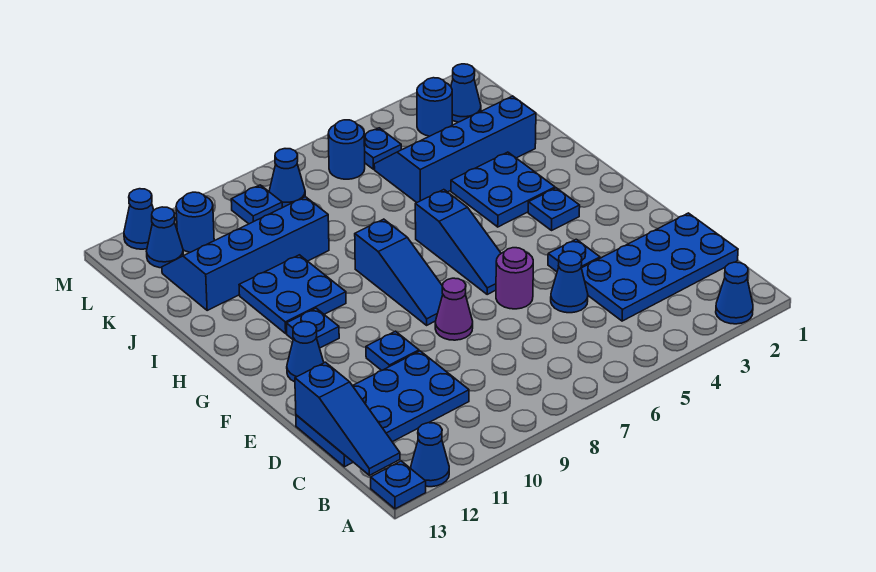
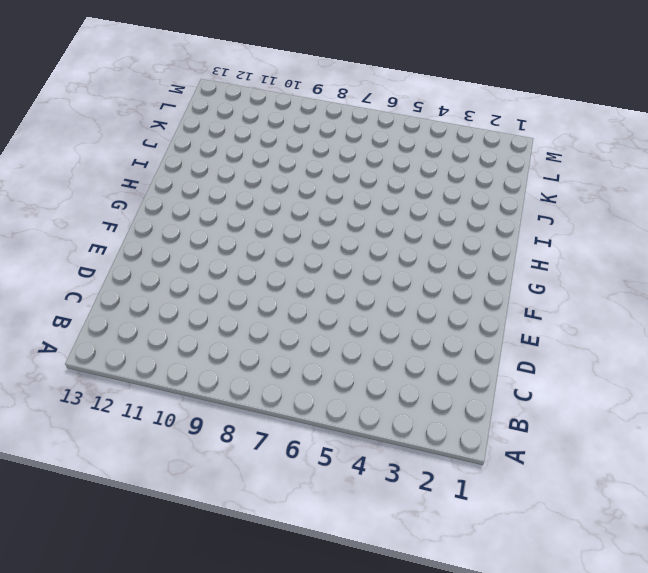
none -> blue cone A2 level 1
none -> blue cone A12 level 1
none -> blue plate A13 level 1

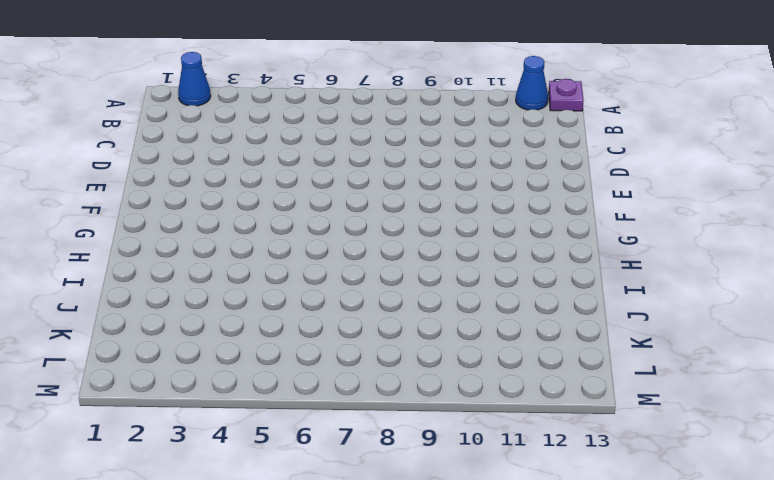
purple plate A13 level 1 -> blue plate A13 level 1
none -> blue plate C1:D4 level 1
none -> blue plate C10:D13 level 1
none -> blue cone D5 level 1

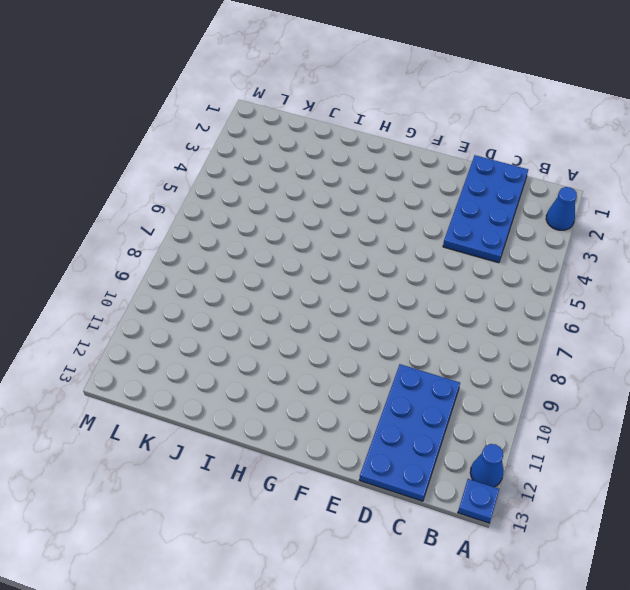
none -> blue cone D5 level 1
none -> blue plate E4 level 1
none -> purple round brick E6 level 1

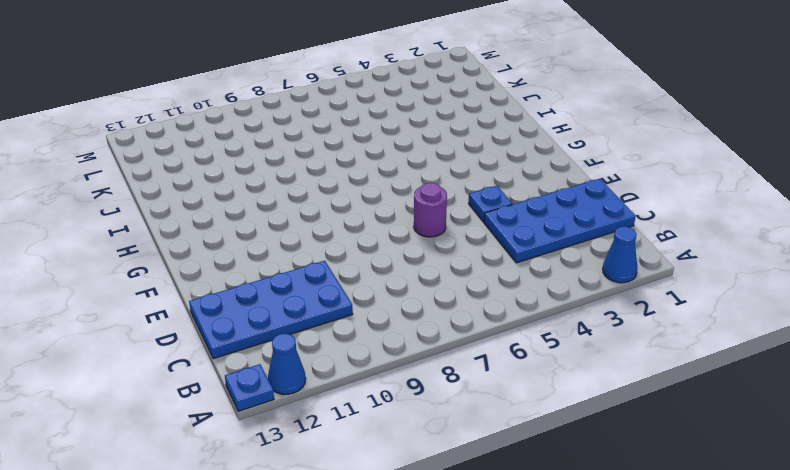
none -> blue cone D5 level 1
none -> purple cone E8 level 1
none -> blue plate E10 level 1

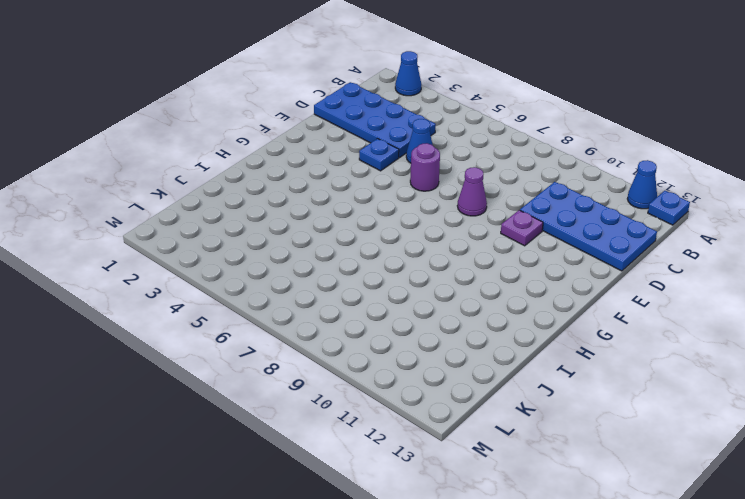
purple plate E10 level 1 -> blue plate E10 level 1
none -> blue slope F6:H6 level 1 top H
none -> blue slope F8:H8 level 1 top H
none -> blue cone F12 level 1

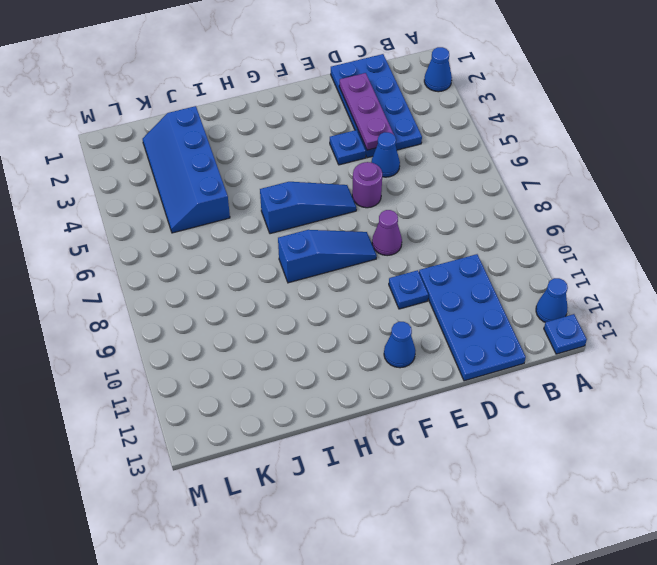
purple plate D2:D4 level 2 -> none
none -> blue plate G3 level 1
none -> blue plate G11 level 1
none -> blue plate H3:I4 level 1

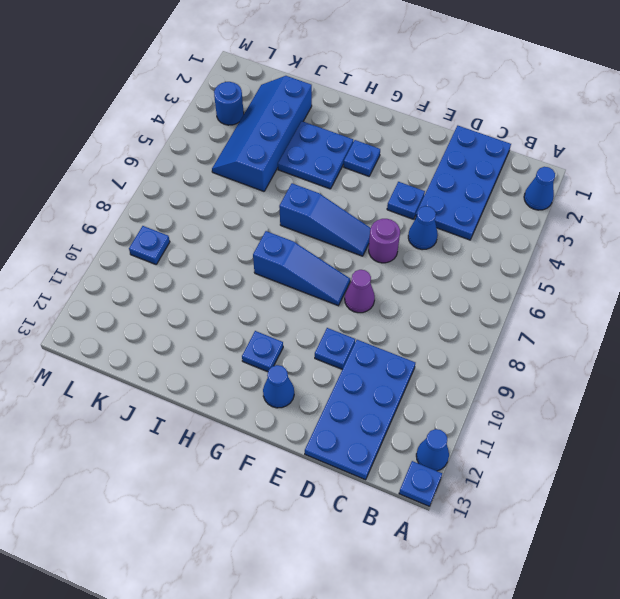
none -> blue plate H10:I11 level 1
none -> blue slope J9:K12 level 1 top J
none -> blue cone L2 level 1

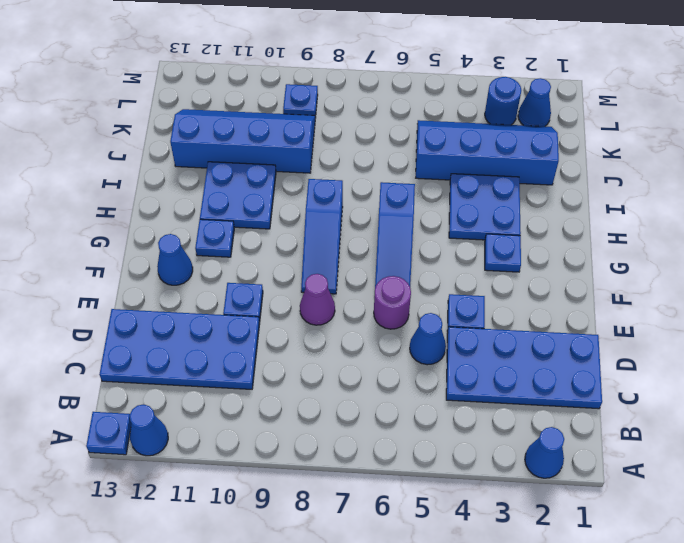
none -> blue plate L5 level 1
none -> blue round brick L6 level 1
none -> blue cone L8 level 1

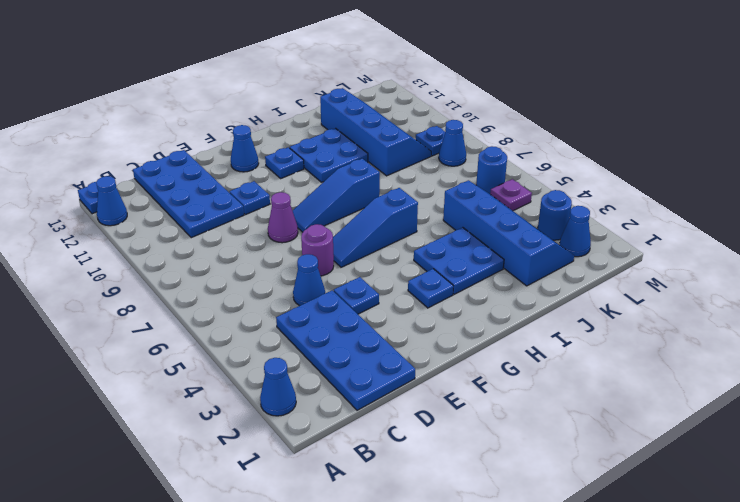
purple plate L5 level 1 -> blue plate L5 level 1
none -> blue round brick L11 level 1
none -> blue cone L12 level 1
none -> blue cone M12 level 1

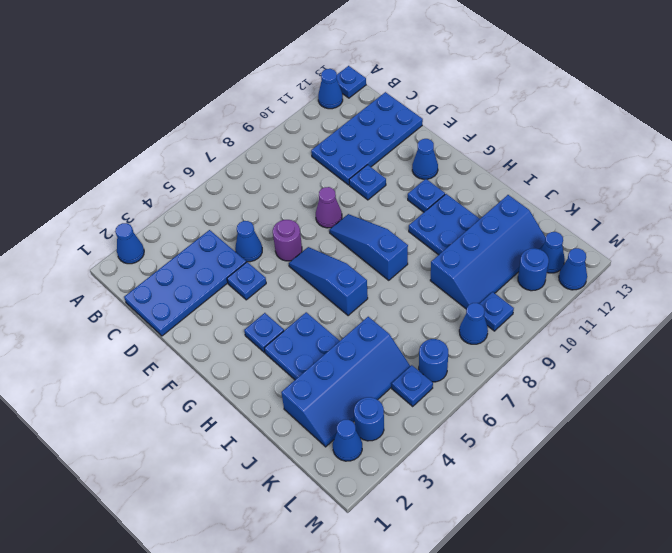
none -> blue slope B13:D13 level 2 top D

